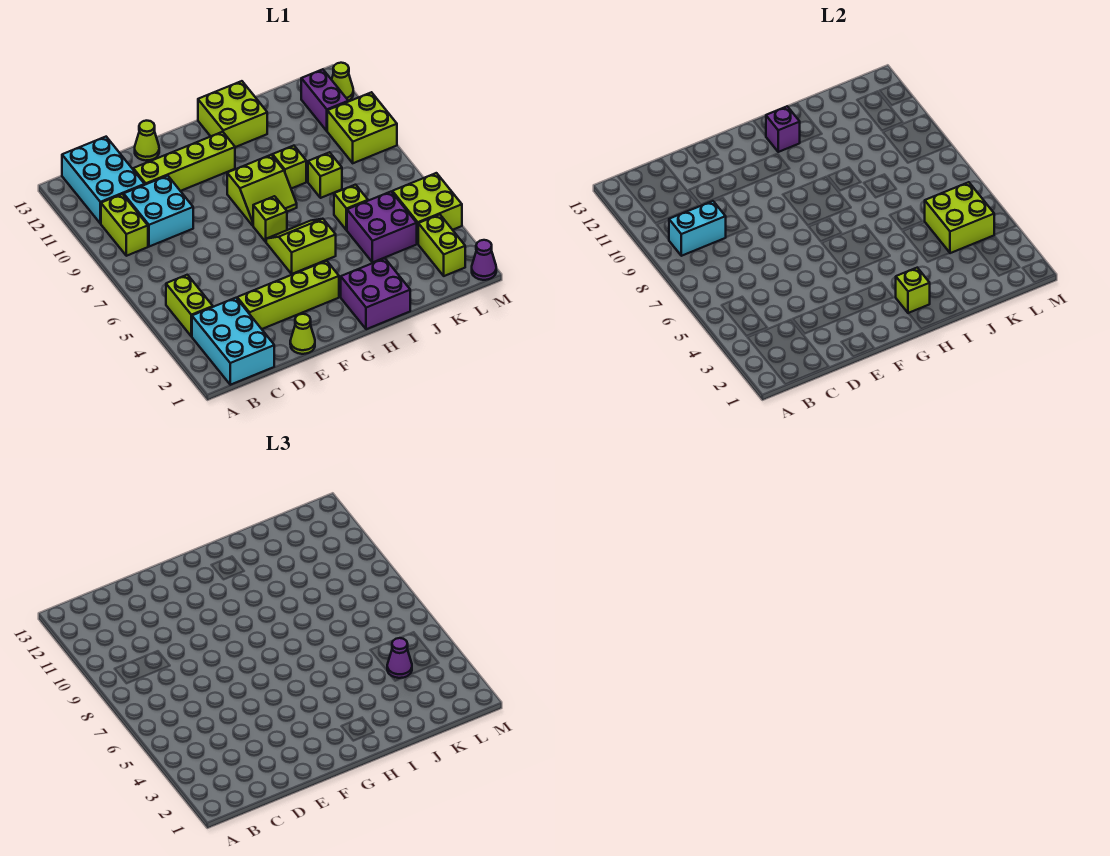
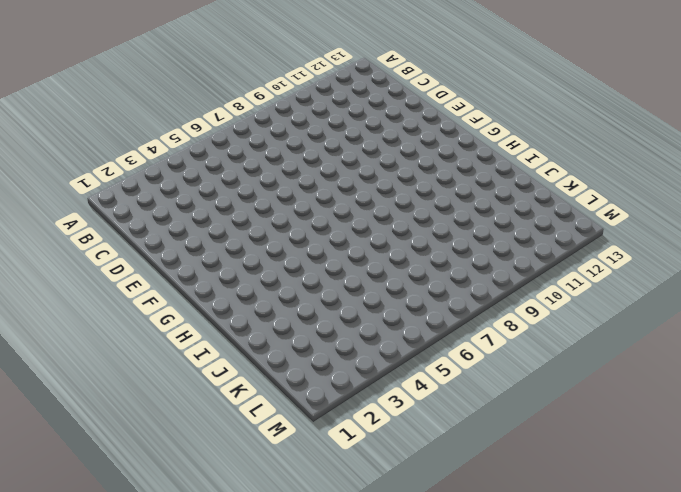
none -> cyan brick B1:C3 level 1
none -> lime brick B4:B5 level 1
none -> lime brick B9:B10 level 1

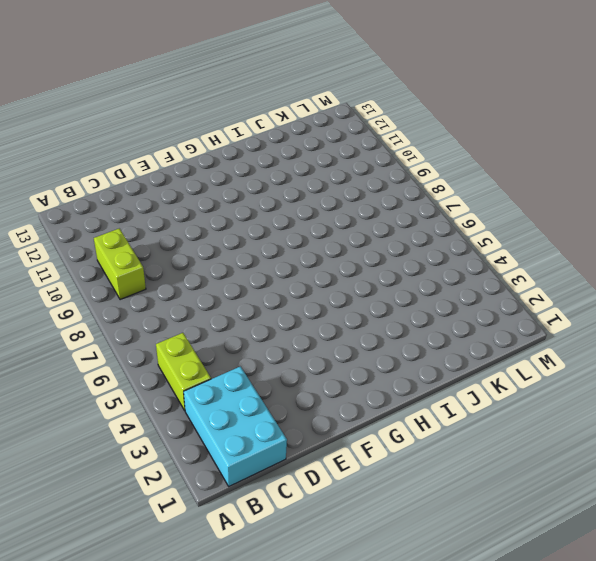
none -> cyan brick B11:C13 level 1
none -> cyan brick C9:D10 level 1
none -> lime brick D3:G3 level 1

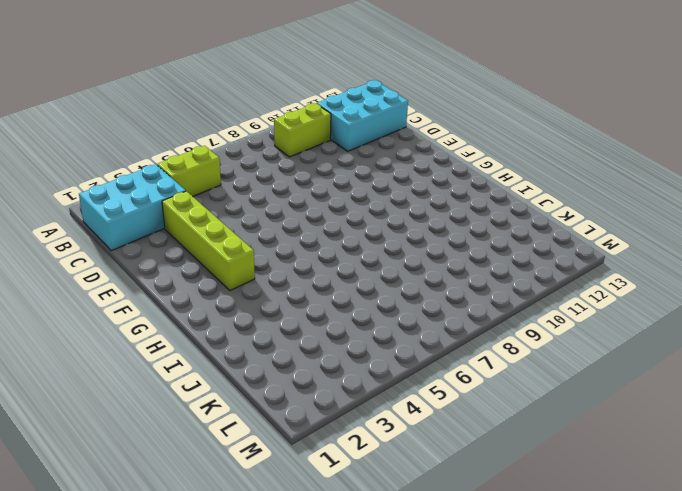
none -> cyan brick C9:D10 level 1
none -> lime brick D11:G11 level 1
none -> lime cone E1 level 1

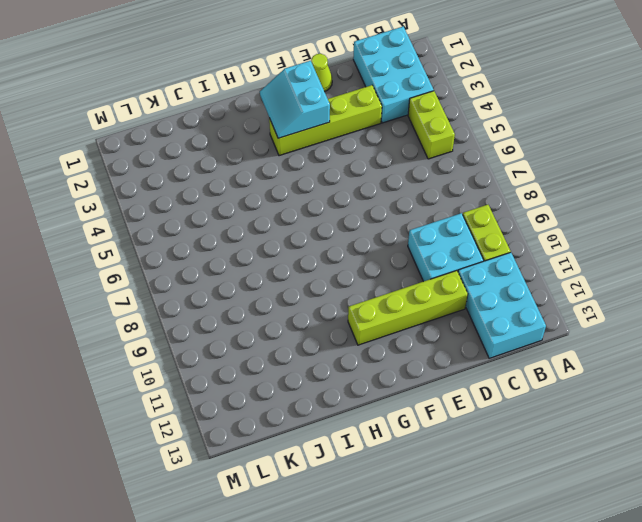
cyan slope F2:G3 level 2 top F -> none
none -> lime cone E13 level 1
none -> lime slope G5:H6 level 1 top 5
none -> lime brick G7 level 1

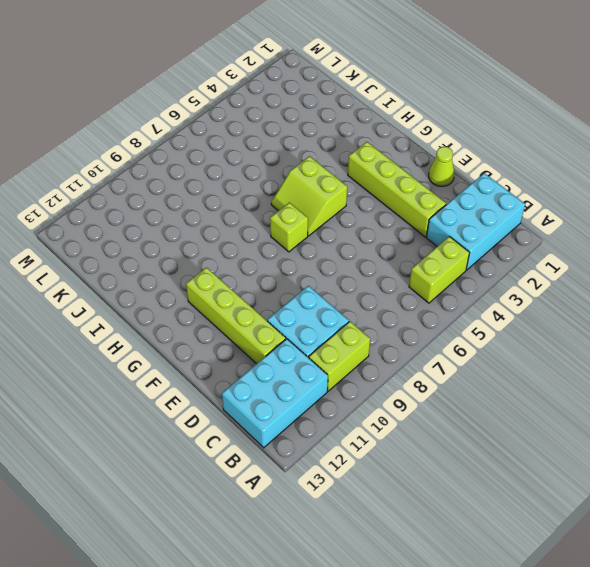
none -> lime cone E13 level 1
none -> lime slope G8:H9 level 1 top 9
none -> purple brick H1:I2 level 1

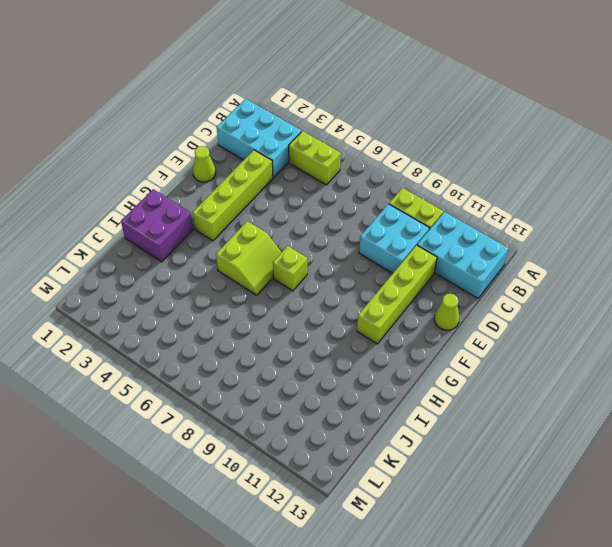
none -> lime slope G8:H9 level 1 top 9
none -> lime brick H12:I13 level 1
none -> lime brick I9 level 1

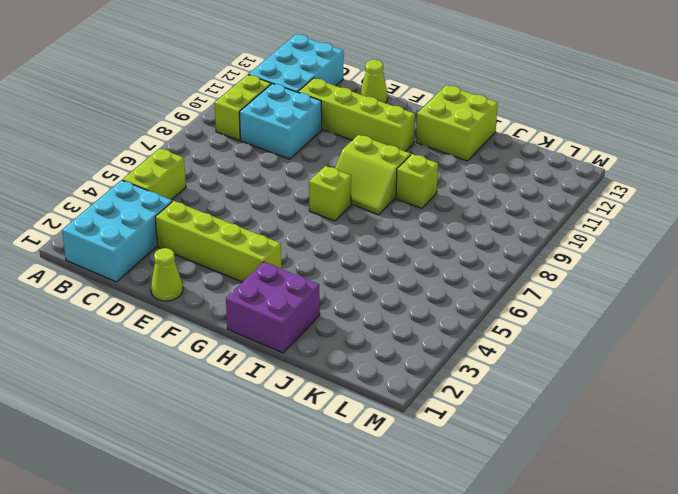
none -> lime slope G5:H6 level 1 top 5
none -> purple brick J4:K5 level 1
none -> lime brick J6 level 1

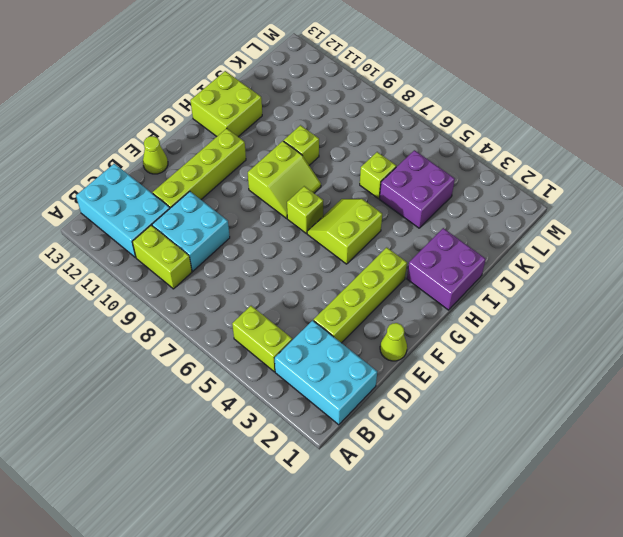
none -> lime brick J8 level 1
none -> lime brick L2:L3 level 1
none -> lime brick L4:M5 level 1

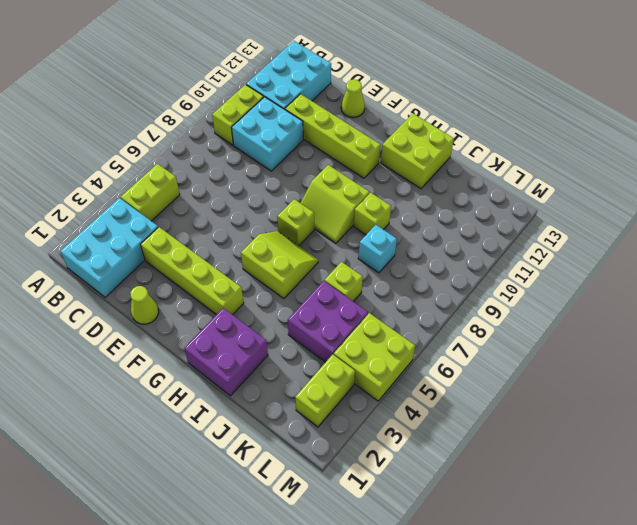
cyan brick J8 level 1 -> lime brick J8 level 1
none -> lime brick L9:M10 level 1
none -> purple brick L11:L12 level 1
none -> purple cone M1 level 1

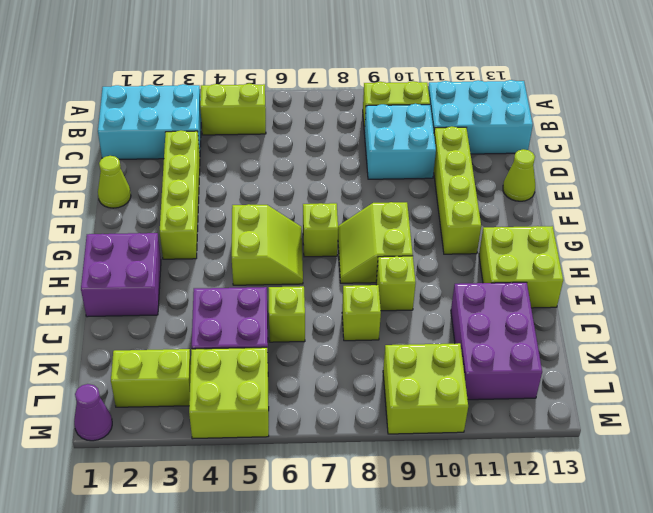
purple brick J11:L12 level 1 -> purple brick L11:L12 level 1
none -> lime cone M12 level 1
none -> cyan brick B9:C9 level 2
none -> lime brick H2 level 2

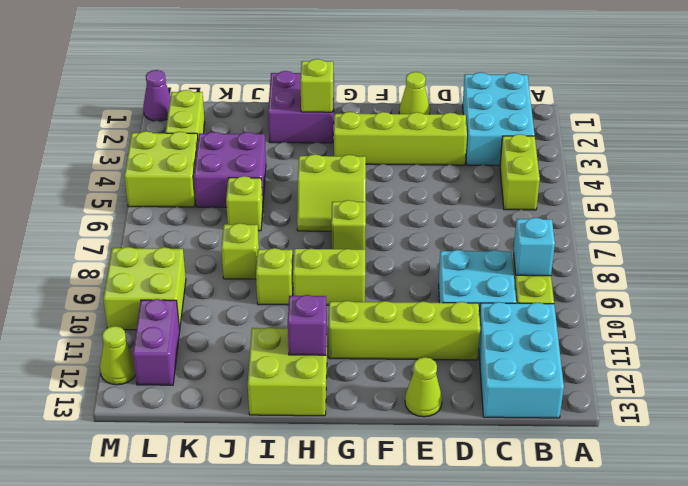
cyan brick B9 level 2 -> cyan brick B9:C9 level 2
none -> lime brick K4:L5 level 2
none -> purple cone K4 level 3

